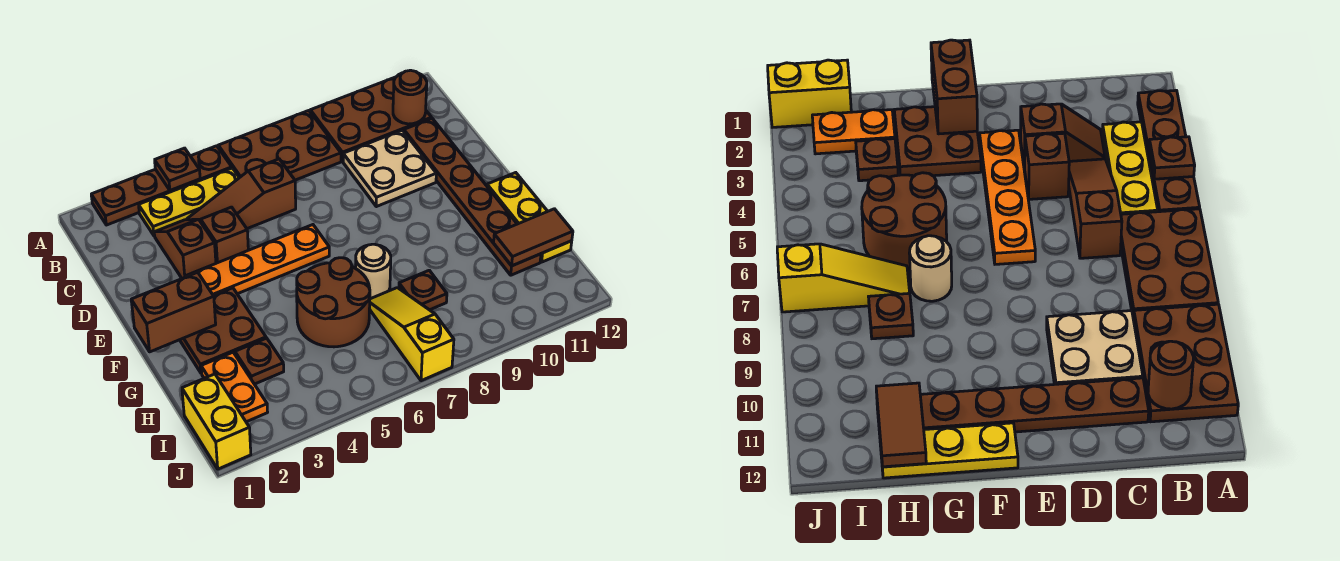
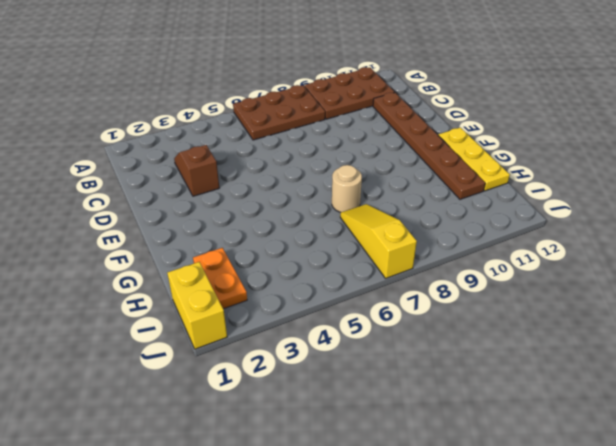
none -> brown plate A2:A5 level 1
none -> yellow plate B3:B5 level 1
none -> brown slope C4:C6 level 1 top 6

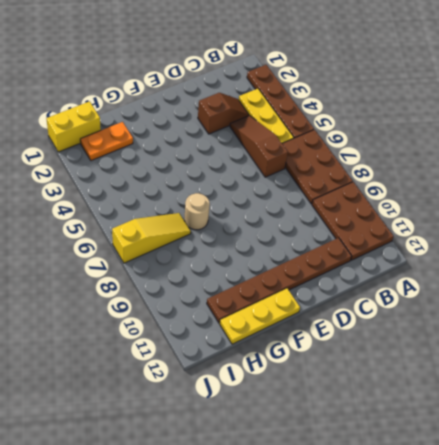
none -> tan plate C9:D10 level 1
none -> brown brick D4 level 1
none -> orange plate E3:E6 level 1

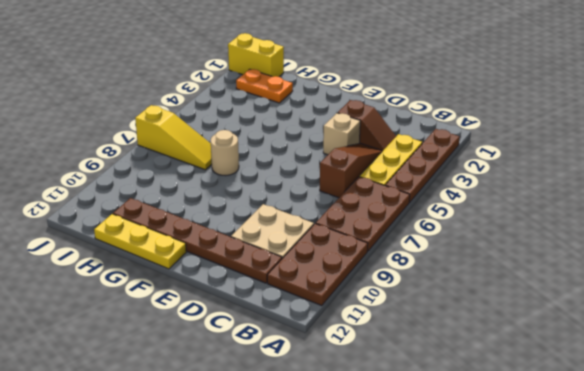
tan brick D4 level 1 -> brown brick D4 level 1
none -> orange plate E3:E6 level 1
none -> brown plate F2:G3 level 1
none -> brown round brick G5:H6 level 1

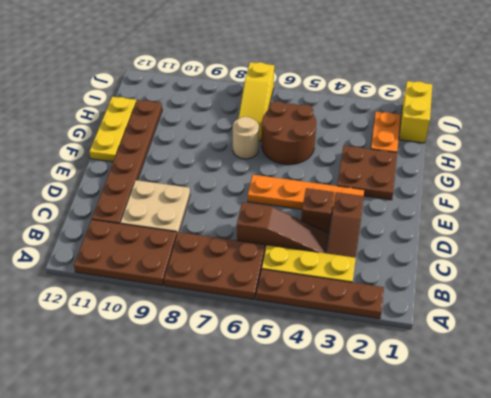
none -> brown plate H3 level 1
none -> brown plate H8 level 1
none -> brown plate A4 level 2

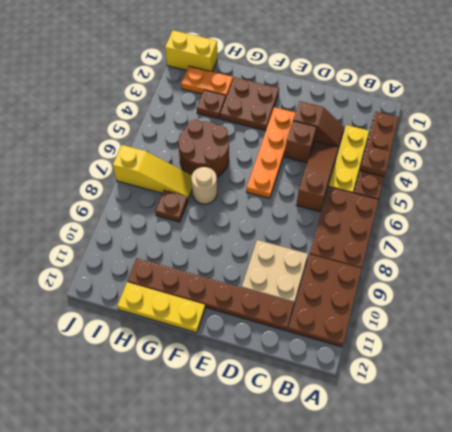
none -> brown round brick B11 level 2
none -> brown brick F1:F2 level 2
none -> brown tile H11:H12 level 2

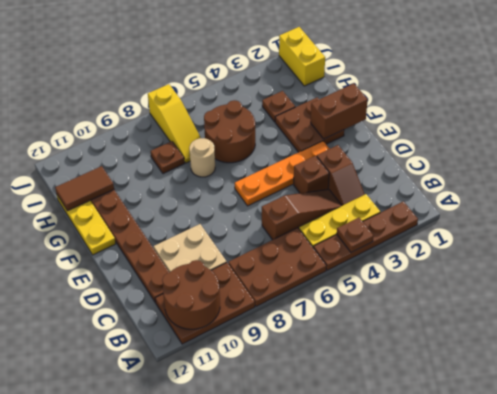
brown round brick A10:B11 level 2 -> brown round brick B11 level 2
none -> orange plate H2:I2 level 1

